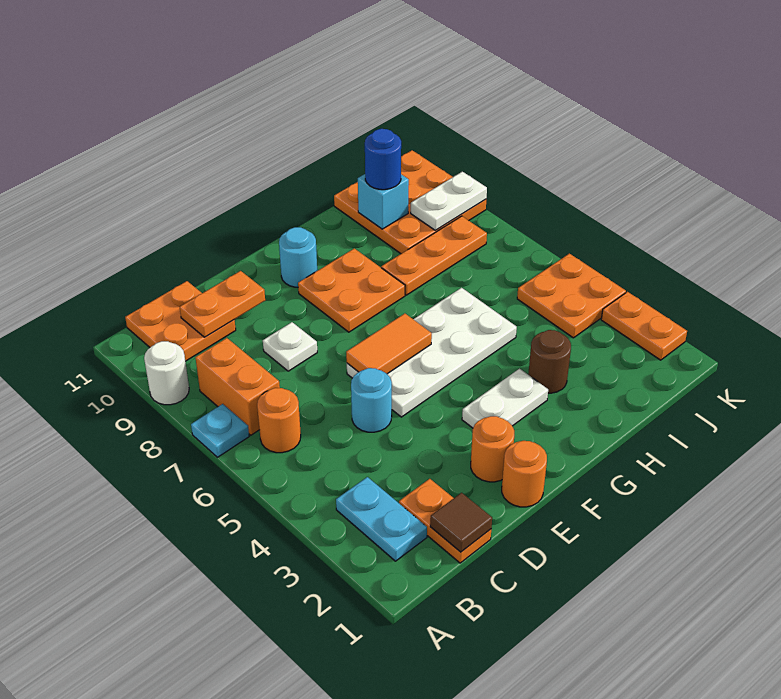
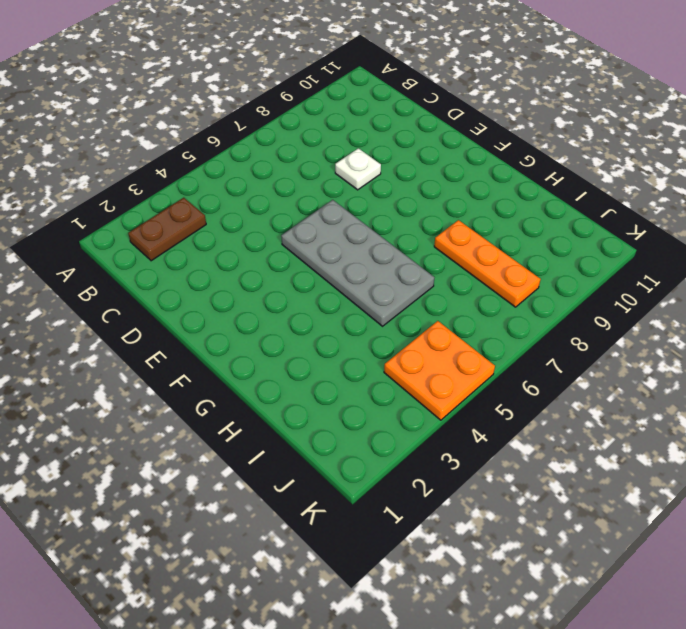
brown plate B2:B3 level 1 -> cyan plate B2:B3 level 1
grey plate E5:H6 level 1 -> white plate E5:H6 level 1
none -> cyan plate A7 level 1
none -> white round brick A9 level 1
none -> orange round brick B6 level 1

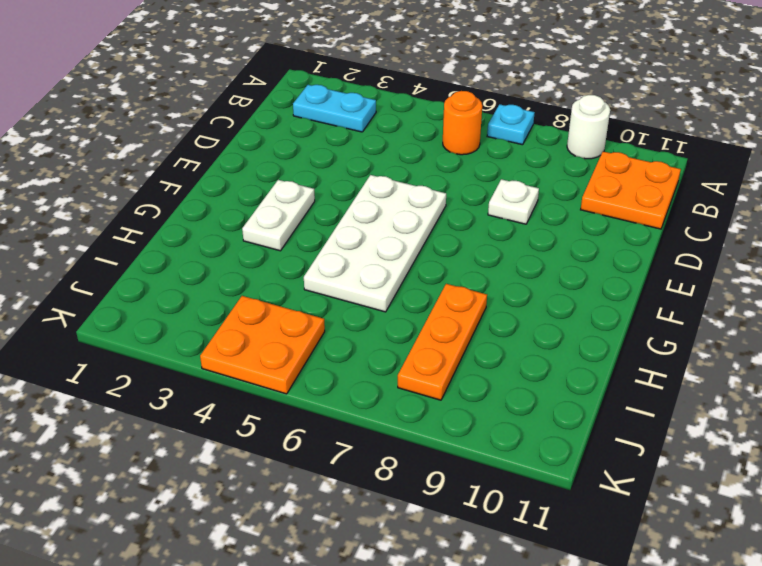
none -> orange brick B7:B8 level 1
none -> orange plate C1:C2 level 1
none -> cyan round brick D5 level 1

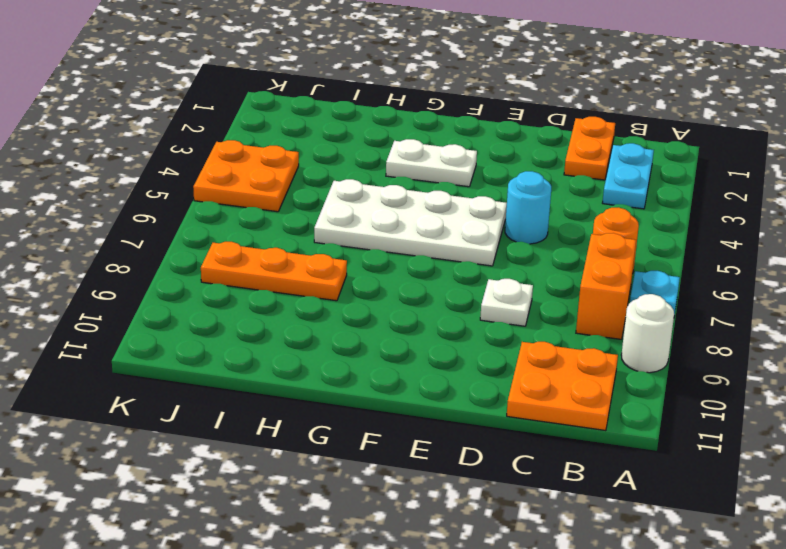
none -> orange round brick E1 level 1
none -> orange round brick E2 level 1
none -> orange plate F8:G9 level 1

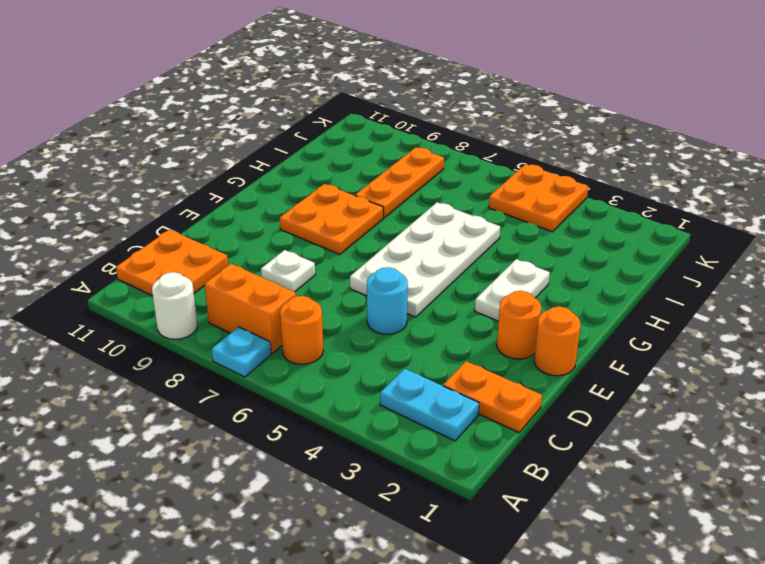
none -> cyan round brick F10 level 1
none -> brown round brick H3 level 1
none -> orange plate I9:K11 level 1

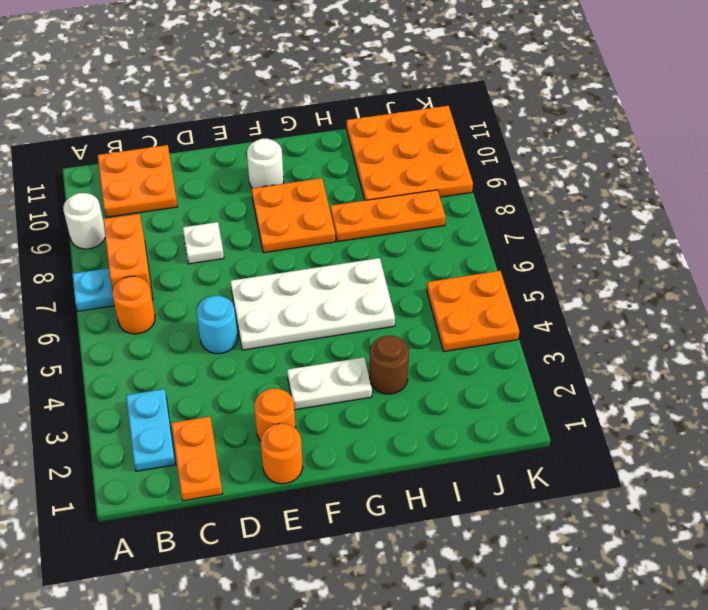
white round brick F10 level 1 -> cyan round brick F10 level 1
none -> orange plate K2:K3 level 1
none -> brown tile C1 level 2
none -> orange plate C10:D10 level 2

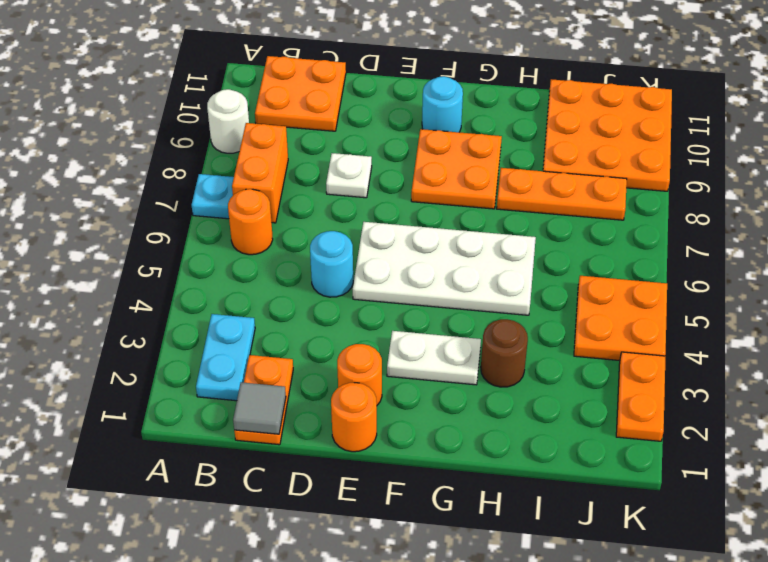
grey tile C1 level 2 -> brown tile C1 level 2
none -> orange plate C10:D10 level 2
none -> orange tile E6:F6 level 2
none -> cyan brick I10 level 2

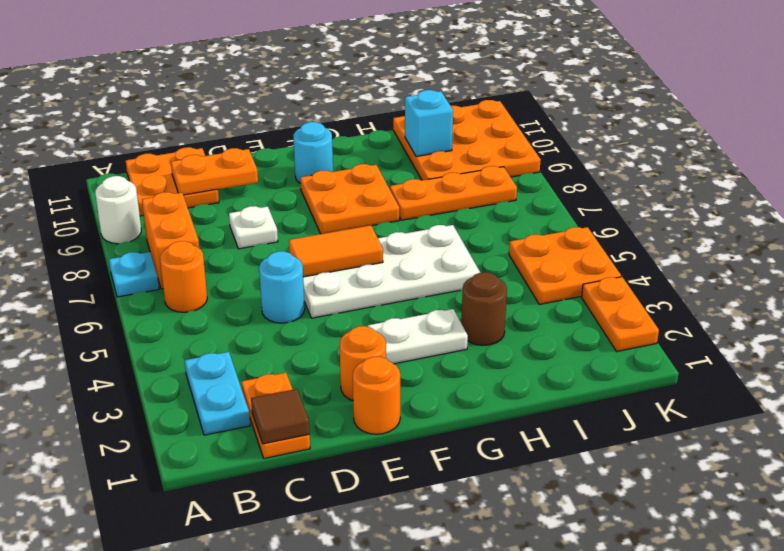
none -> white plate J9:K9 level 2
none -> blue round brick I10 level 3

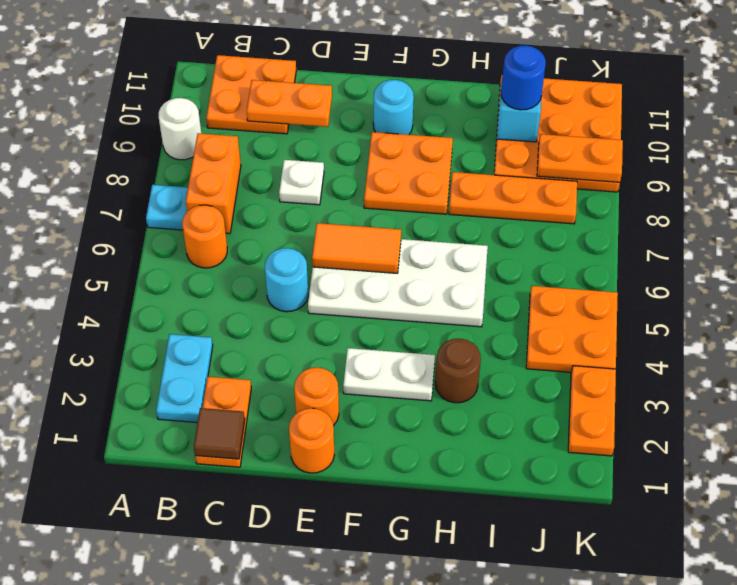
orange plate J9:K9 level 2 -> white plate J9:K9 level 2

